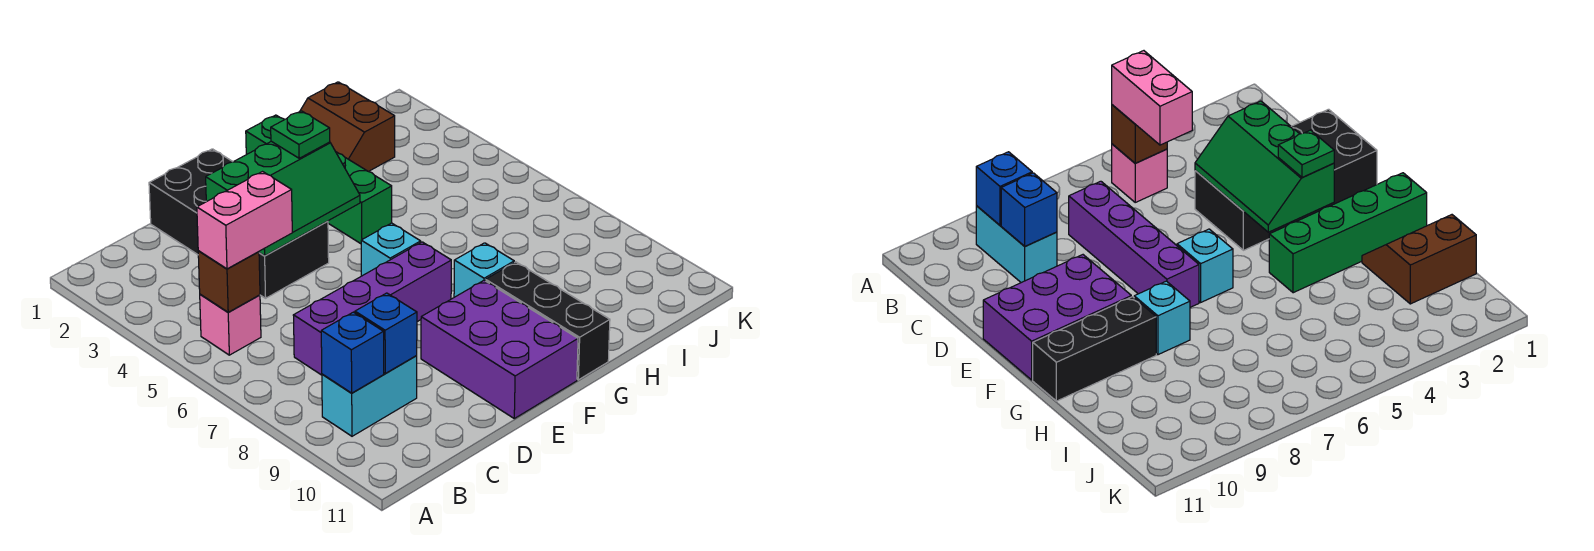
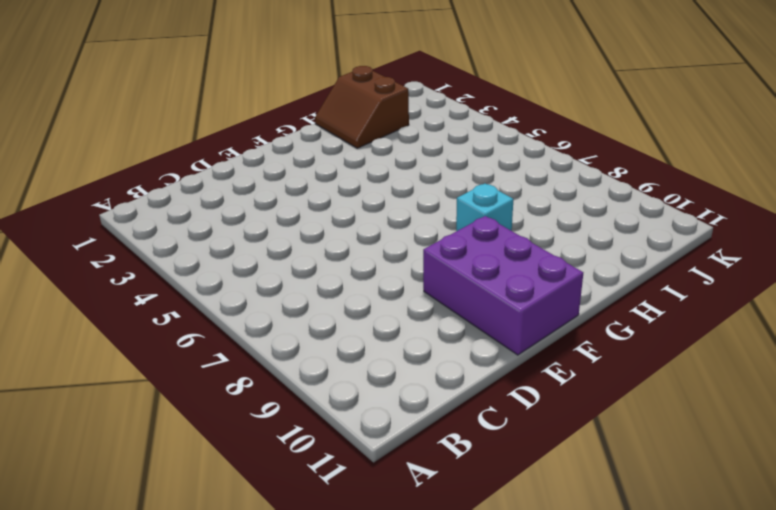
none -> pink brick B5 level 1
none -> cyan brick B9:C9 level 1
none -> purple brick C7:F7 level 1

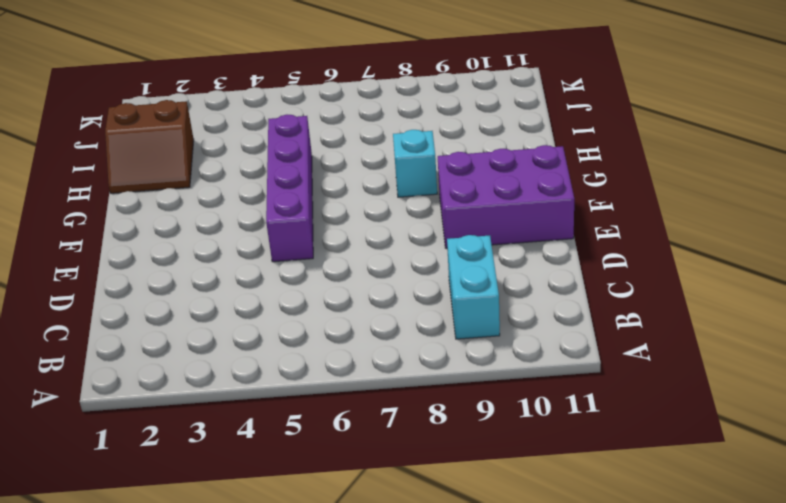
purple brick E5:H5 level 1 -> purple brick C7:F7 level 1
none -> pink brick B5 level 1
none -> black brick D1:E4 level 1
none -> cyan brick F6 level 1

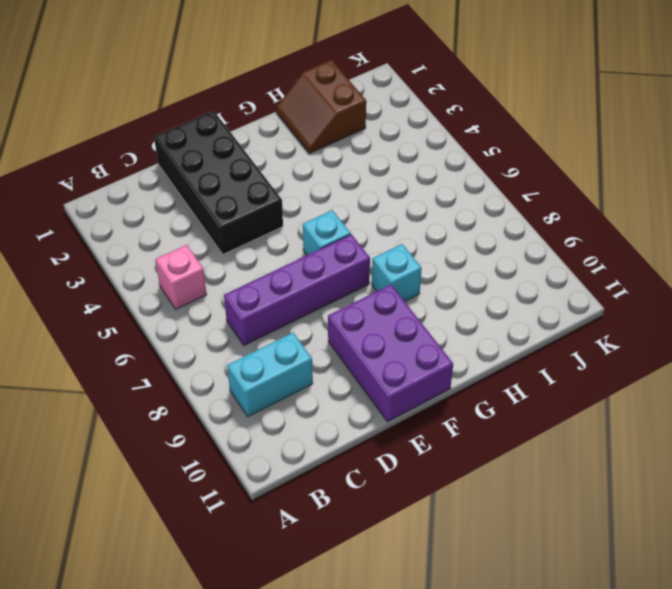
none -> green brick G1:G4 level 1
none -> black brick G9:G11 level 1
none -> brown brick B5 level 2

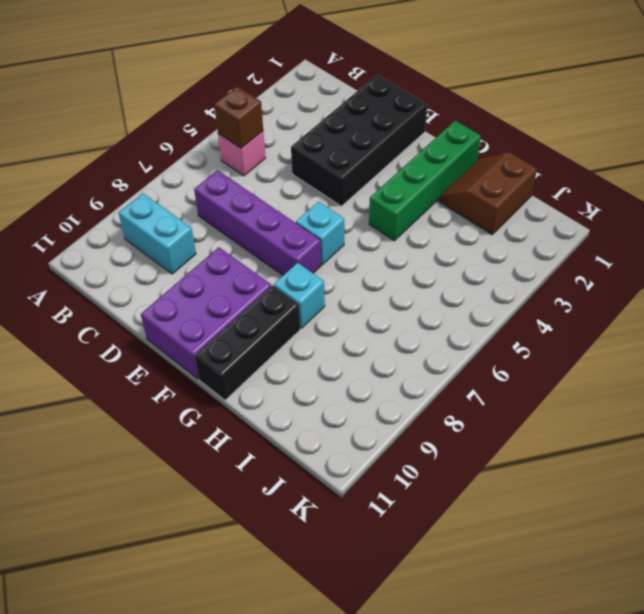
none -> blue brick B9 level 2
none -> blue brick C9 level 2
none -> green slope D3:F4 level 2 top 3

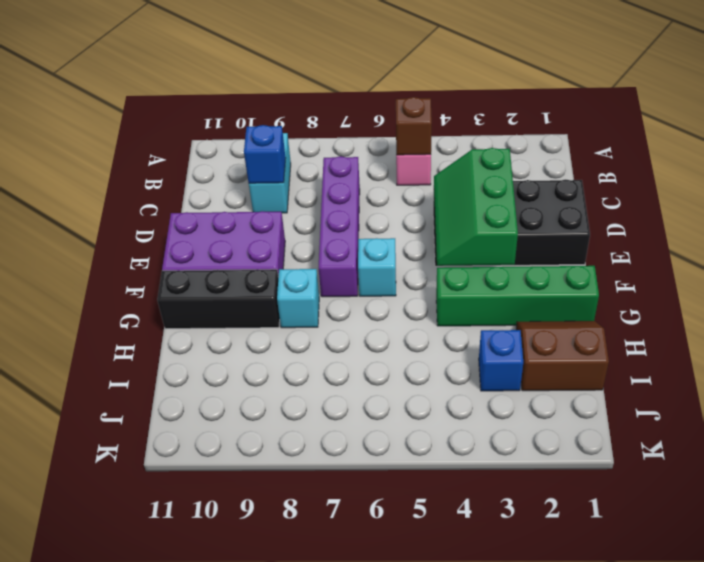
blue brick I3 level 1 -> blue brick B9 level 2
none -> pink brick B5:C5 level 3
none -> green plate F3 level 3

